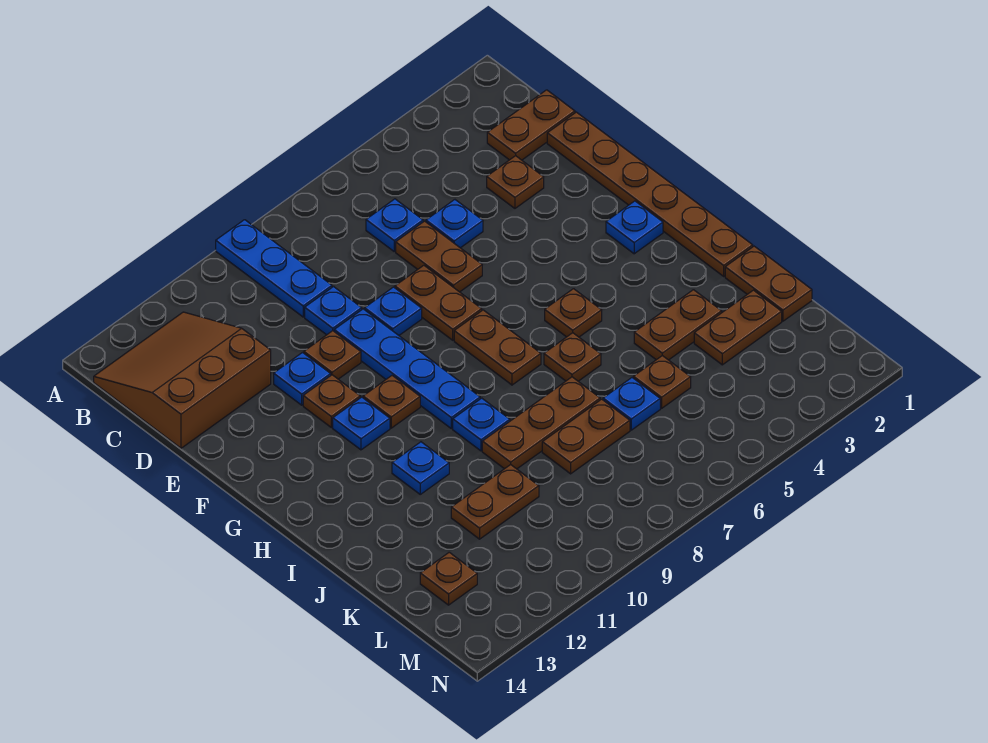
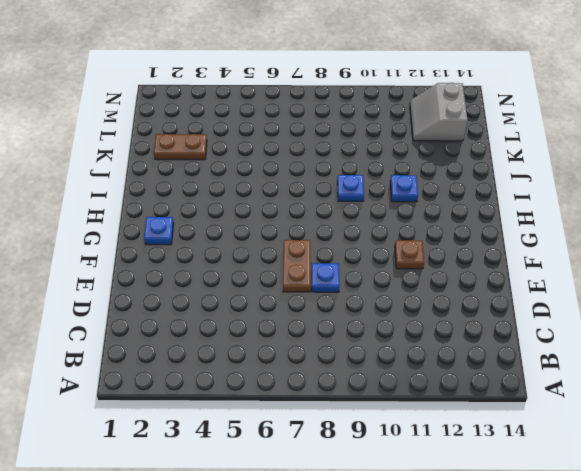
grey slope L12:M13 level 1 top 13 -> brown plate L13 level 1
none -> blue plate A9:C9 level 1
none -> brown slope B12:D14 level 1 top D
none -> brown plate C1:C2 level 1
none -> blue plate C6 level 1

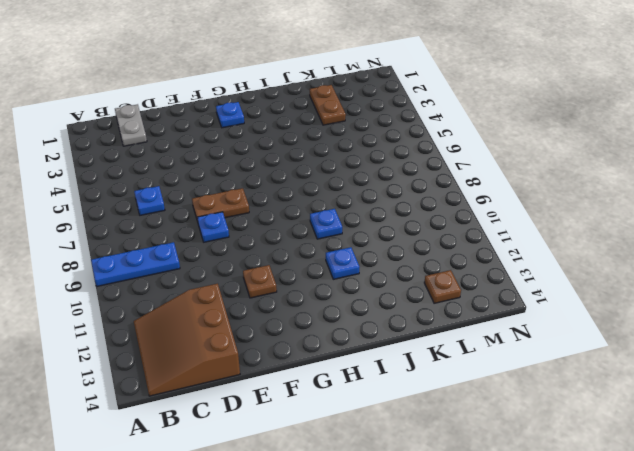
grey plate C1:C2 level 1 -> brown plate C1:C2 level 1
none -> brown plate D1:I1 level 1
none -> brown plate D3 level 1
none -> blue plate D5 level 1
none -> brown plate D6:E6 level 1

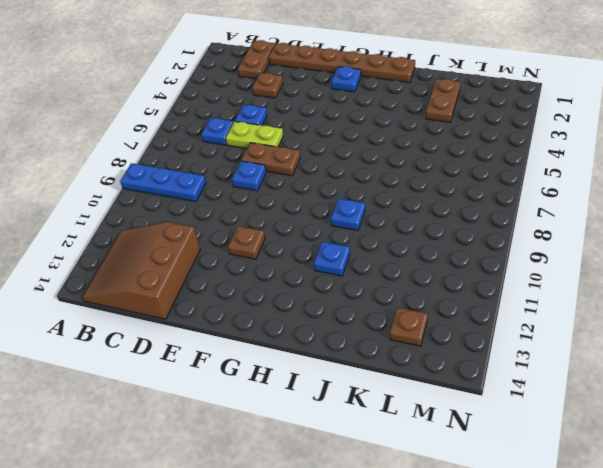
lime plate D6:E6 level 1 -> brown plate D6:E6 level 1
none -> blue plate D9 level 1
none -> blue plate E9:H9 level 1
none -> brown plate E10 level 1
none -> blue plate E11 level 1

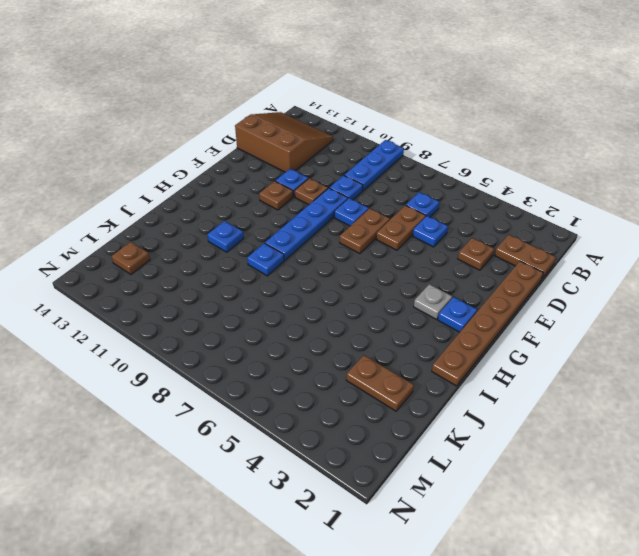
grey plate G3 level 1 -> none
none -> brown plate G7:H7 level 1
none -> brown plate G10 level 1
none -> blue plate G11 level 1
none -> brown plate H5 level 1

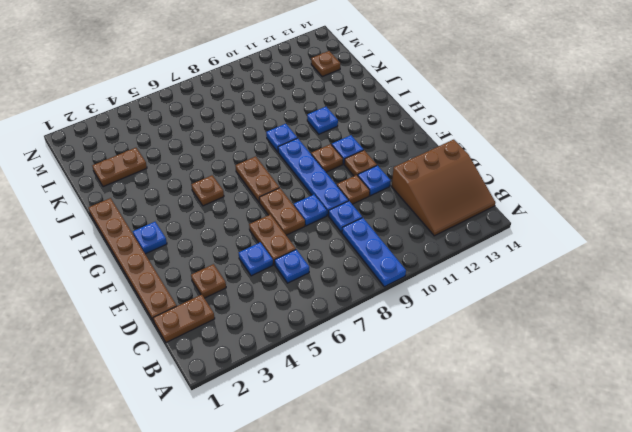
none -> brown plate I6 level 1
none -> brown plate J1:K1 level 1
none -> brown plate J3:J4 level 1
none -> brown plate J7:J9 level 1

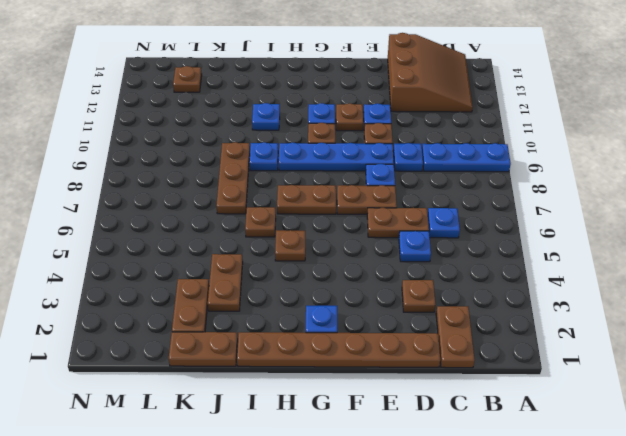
none -> brown plate K5 level 1
none -> blue plate K6 level 1
none -> brown plate K7:K8 level 1
none -> brown plate K10:K11 level 1

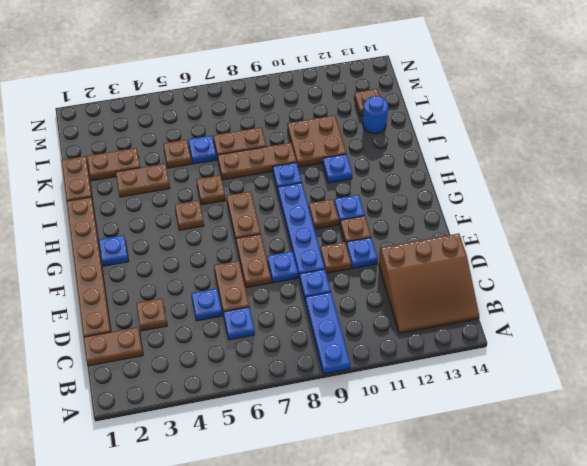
brown plate J10:K11 level 1 -> brown plate K10:K11 level 1
blue round brick K13 level 1 -> none

